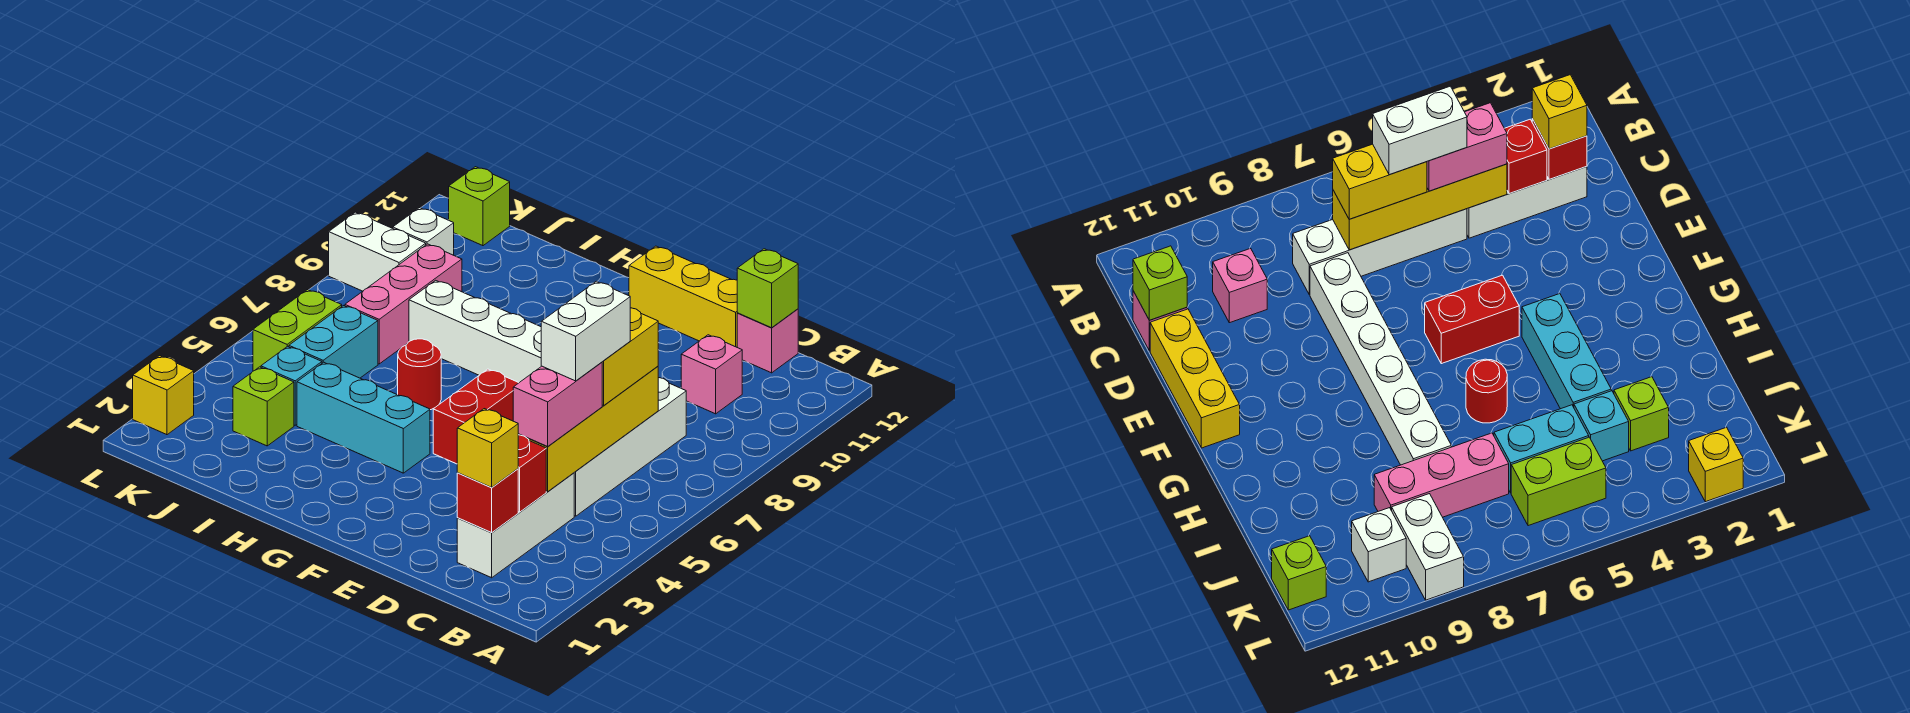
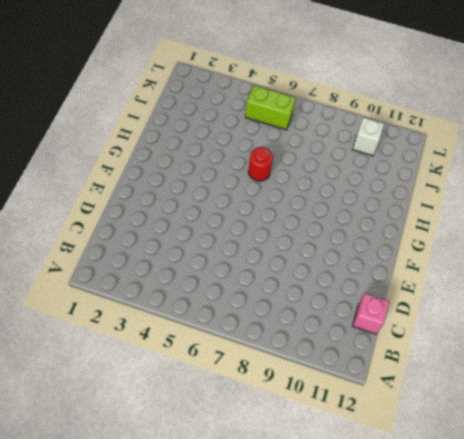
none -> white brick C2:C4 level 1
none -> white brick C5:C8 level 1
none -> pink brick C10 level 1

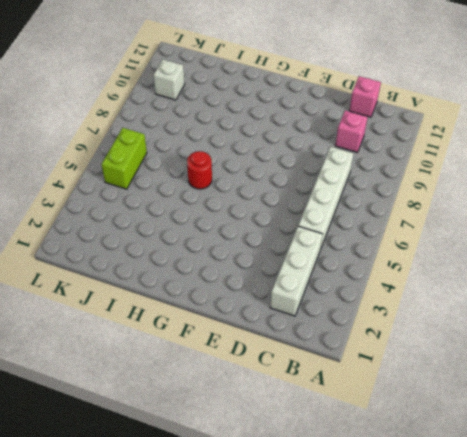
none -> white brick D8:I8 level 1
none -> yellow brick D12:F12 level 1
none -> red brick F5:F6 level 1

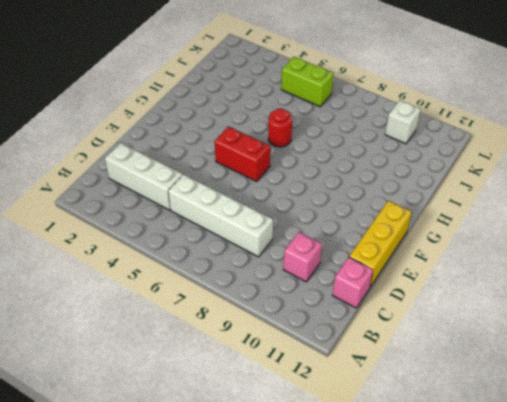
none -> white brick D8:I8 level 1
none -> cyan brick G4:I4 level 1
none -> lime brick J3 level 1

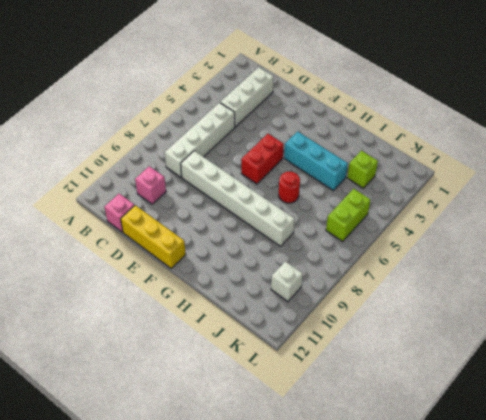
none -> cyan brick J4 level 1
none -> cyan brick J5:J6 level 1
none -> pink brick J7:J9 level 1

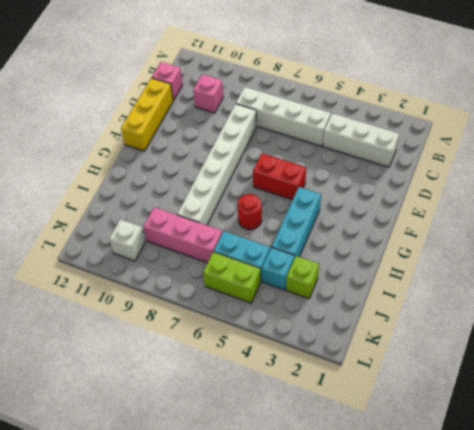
none -> white brick K9:L9 level 1
none -> lime brick K12 level 1
none -> yellow brick L2 level 1

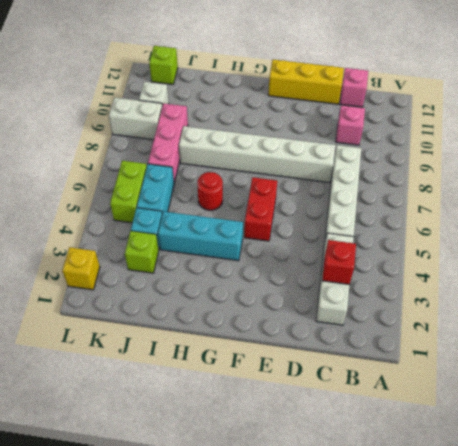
none -> red brick C2 level 2
none -> yellow brick C4:C7 level 2
none -> lime brick C12 level 2

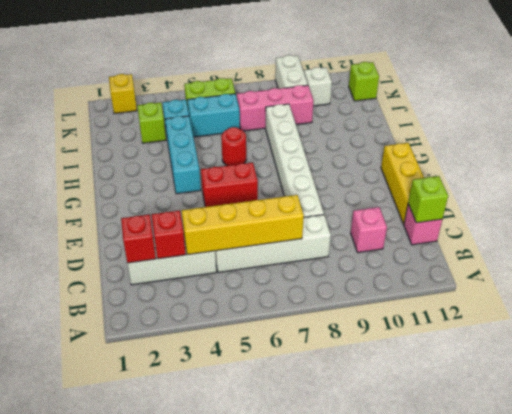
none -> yellow brick C2 level 3
none -> pink brick C4:C5 level 3
none -> yellow brick C6:C7 level 3

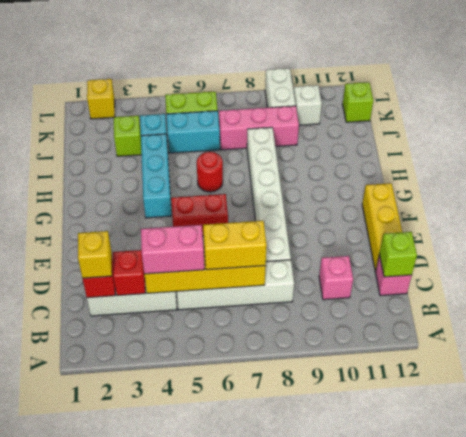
none -> white brick C5:C6 level 4

